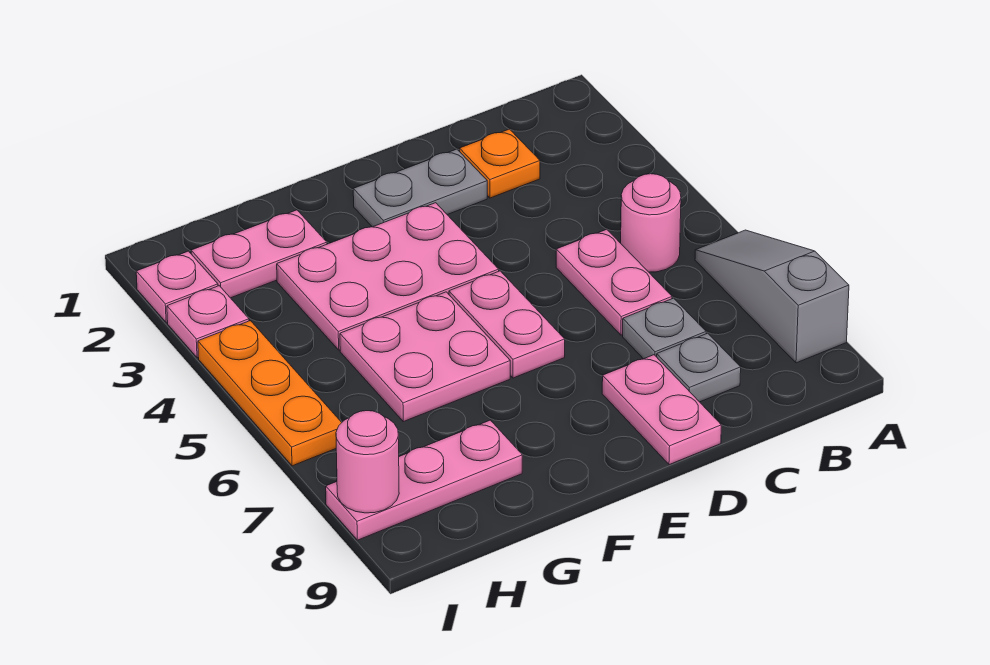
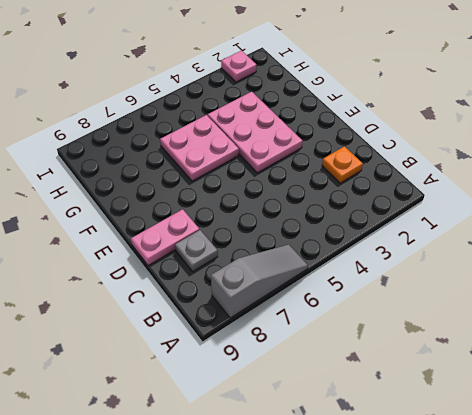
none -> pink round brick B5 level 1
none -> pink plate C5:C6 level 1
none -> grey plate C7 level 1

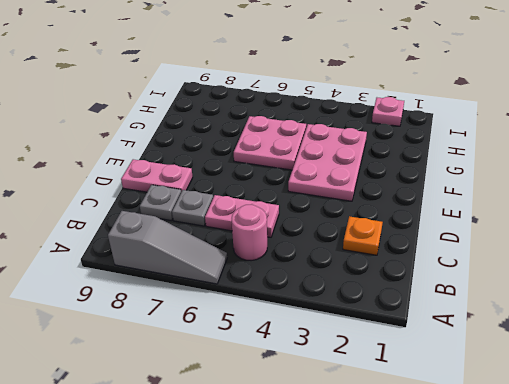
none -> grey plate D2:E2 level 1
none -> pink plate E5:E6 level 1
none -> pink plate G2:H2 level 1

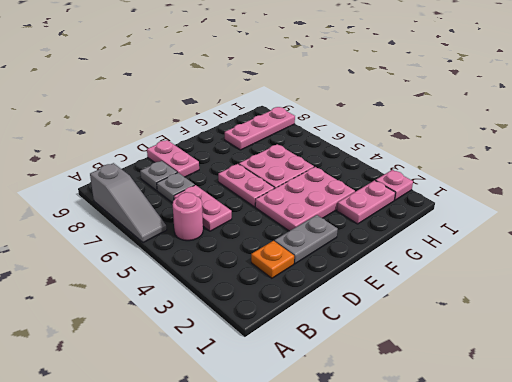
none -> pink plate I3 level 1
none -> orange plate I4:I6 level 1
none -> pink round brick I8 level 2

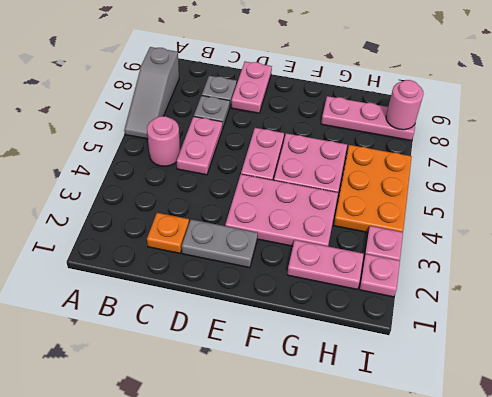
orange plate H4:I6 level 1 -> orange plate I4:I6 level 1

